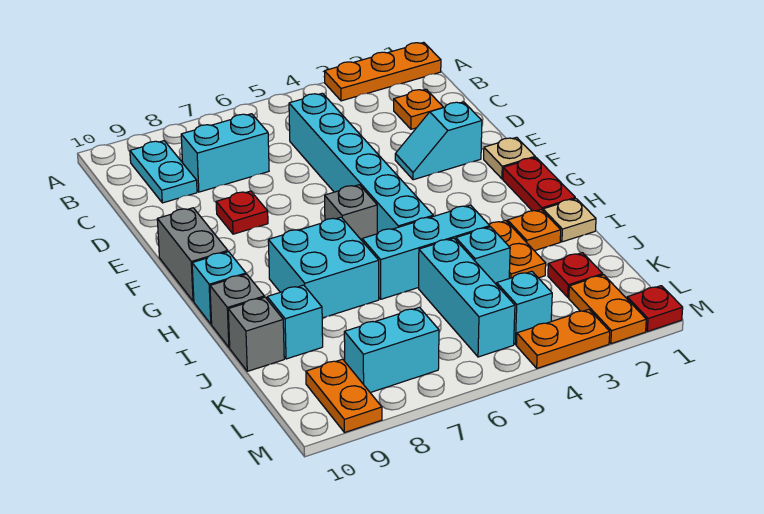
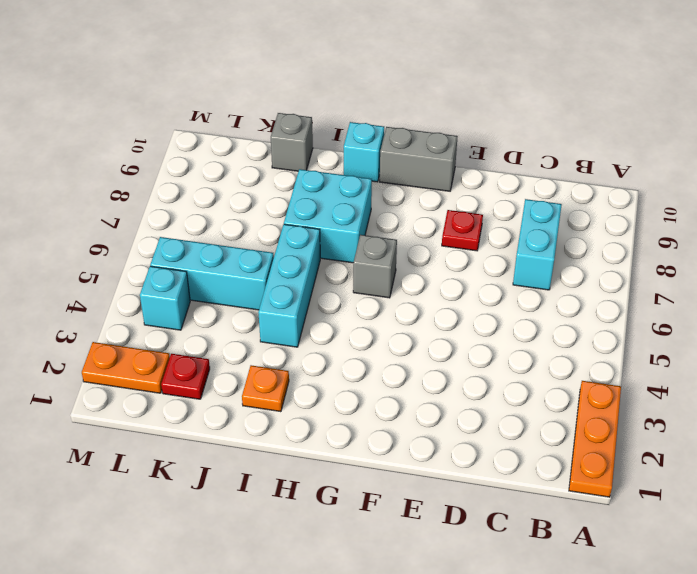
none -> cyan plate B9:C9 level 1
none -> orange plate C2 level 1
none -> cyan brick C5:H5 level 1

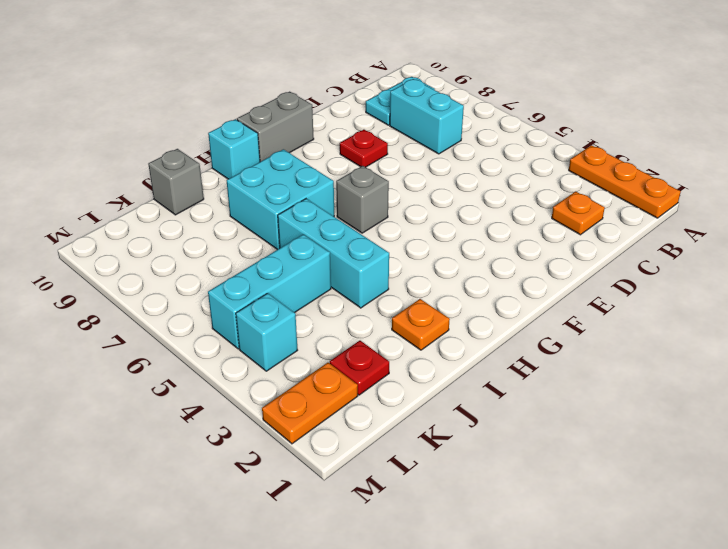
none -> cyan brick C5:H5 level 1
none -> cyan slope E2:E3 level 1 top 2
none -> tan plate F1 level 1

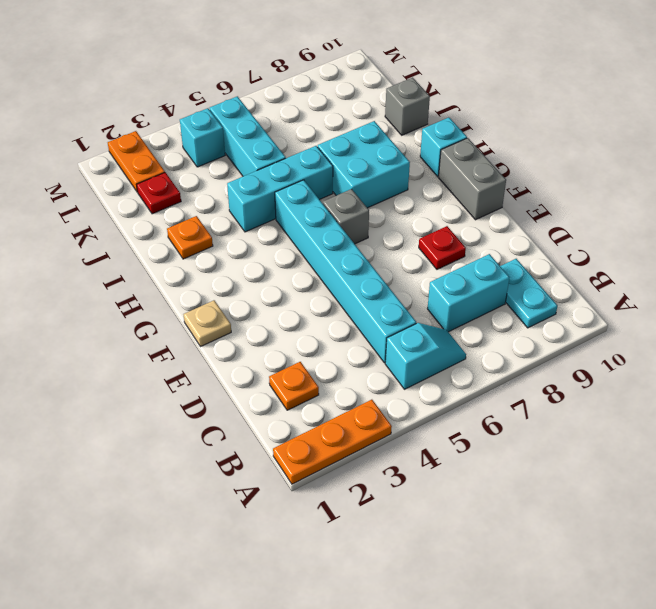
cyan slope B5:B6 level 1 top 5 -> cyan slope E2:E3 level 1 top 2
none -> red plate G1:H1 level 1
none -> tan plate I1 level 1
none -> orange plate I3:J3 level 1

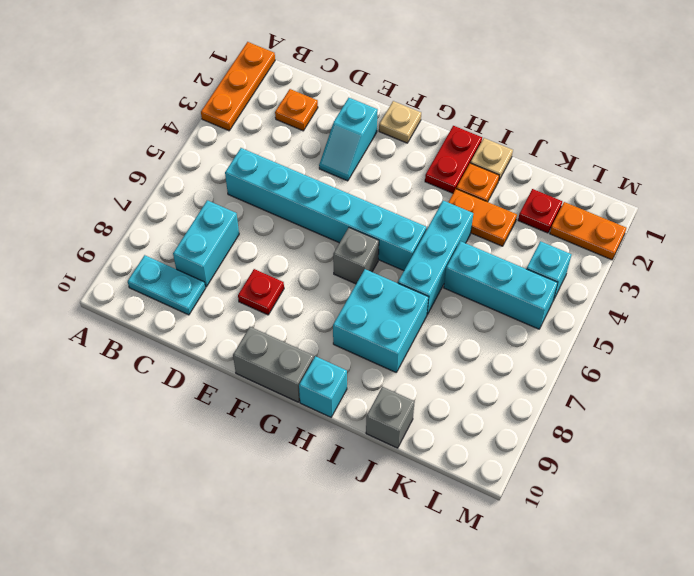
red plate H1:H2 level 1 -> red plate G1:H1 level 1
none -> grey brick I10 level 1
none -> cyan brick J4 level 1
none -> cyan brick J9 level 1

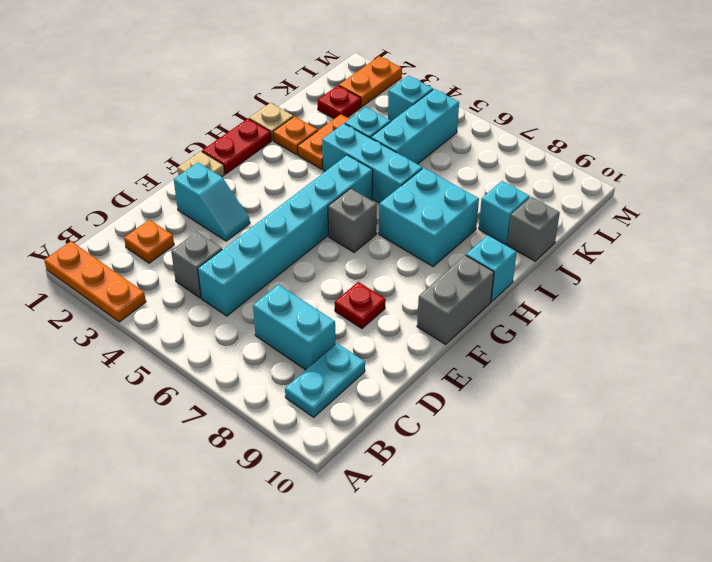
grey brick C4 level 1 -> grey brick I10 level 1
none -> cyan brick L7:L8 level 1
none -> orange plate L9:M9 level 1
none -> red plate M1 level 1

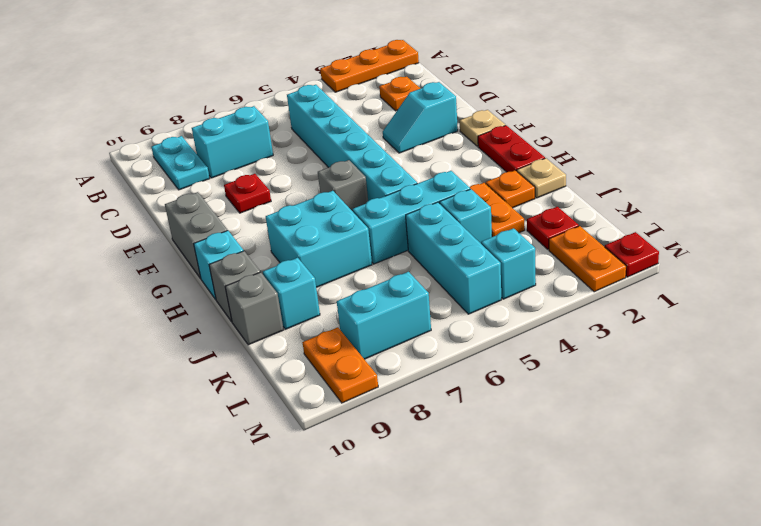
none -> orange plate M3:M4 level 1

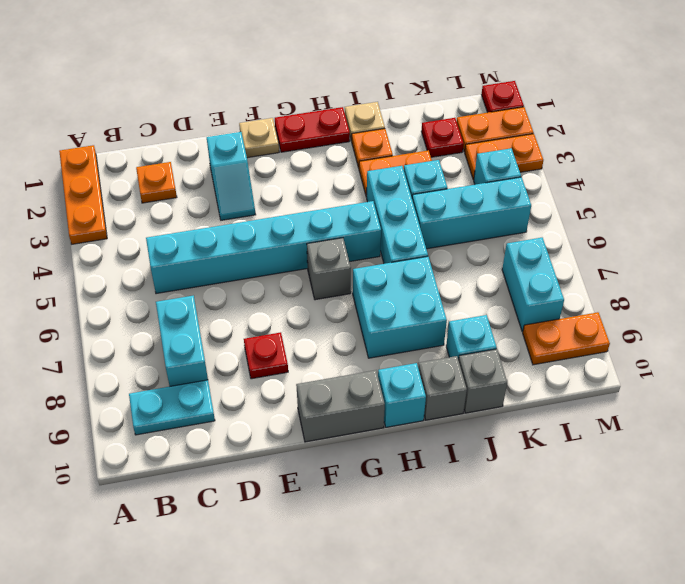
orange plate L3:M3 level 1 -> orange plate M3:M4 level 1

